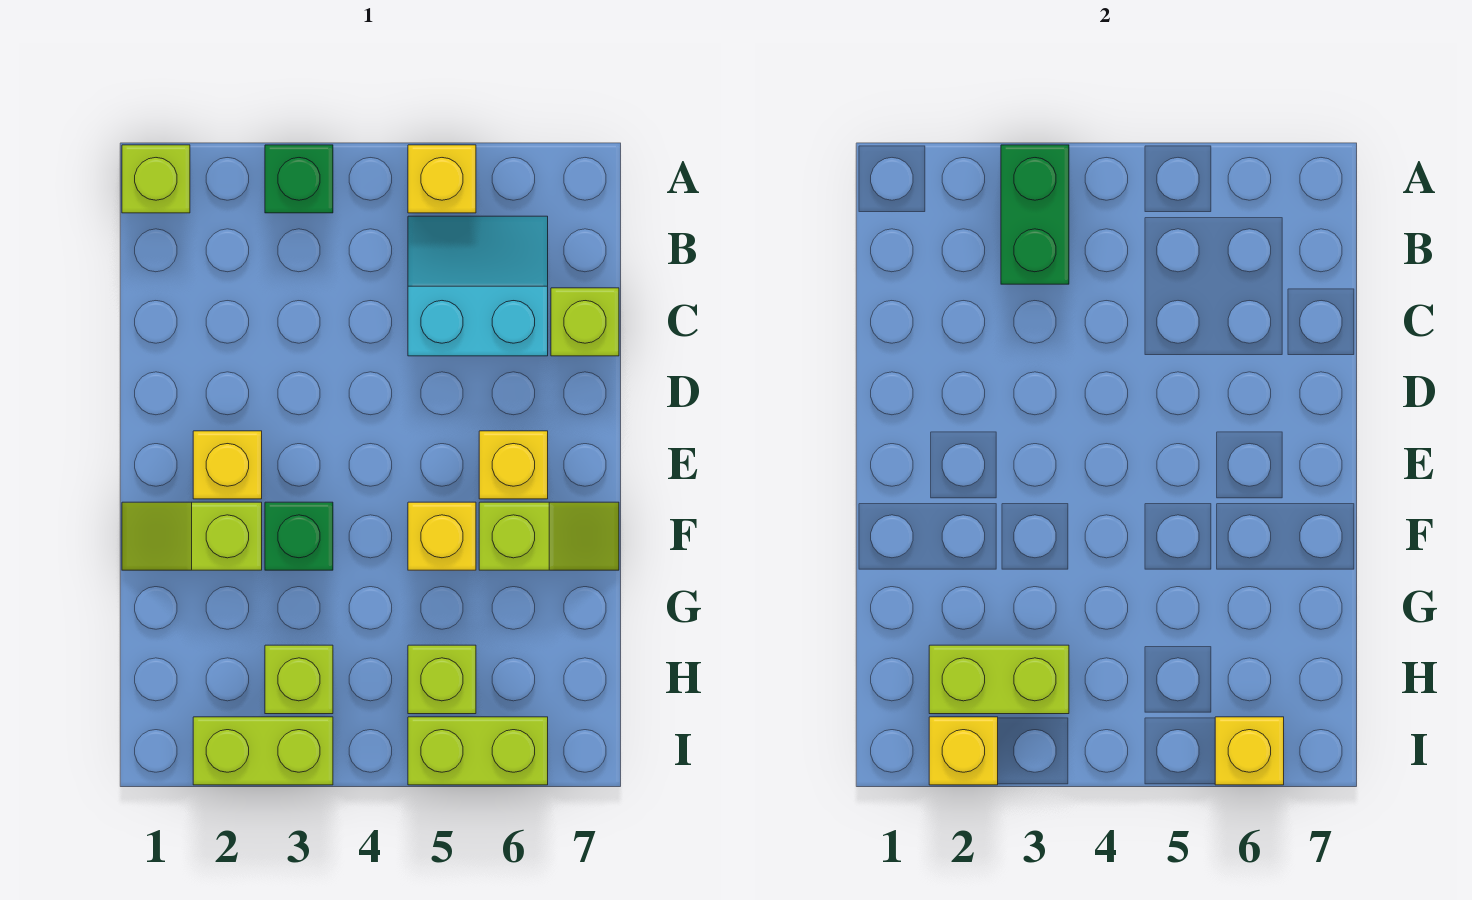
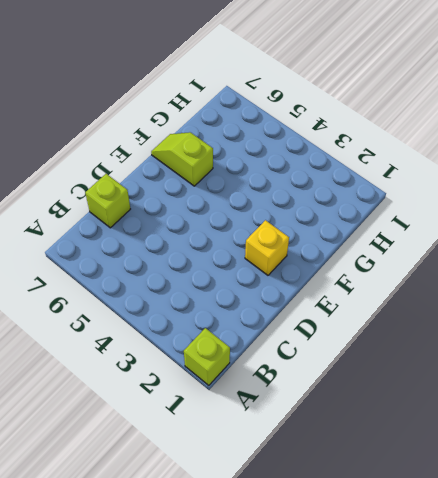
none -> green brick A3 level 1
none -> yellow brick A5 level 1
none -> cyan slope B5:C6 level 1 top C

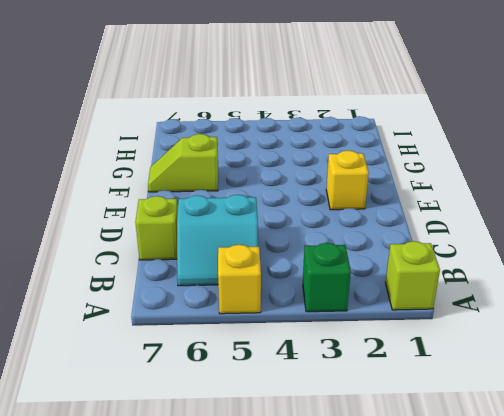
none -> yellow brick E6 level 1
none -> lime slope F1:F2 level 1 top 2
none -> green brick F3 level 1

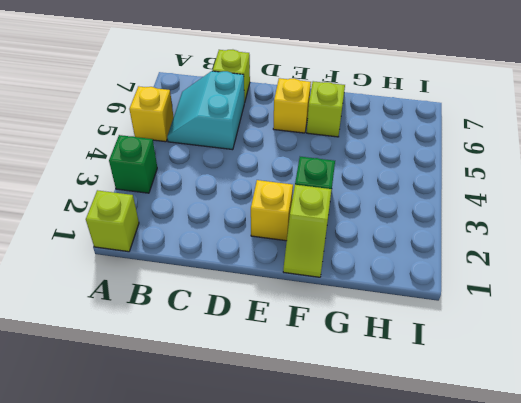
none -> yellow brick F5 level 1
none -> lime brick H3 level 1
none -> lime brick H5 level 1

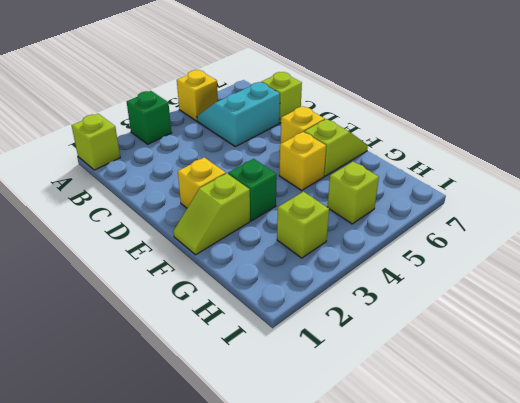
none -> lime brick I2:I3 level 1
none -> lime brick I5:I6 level 1
none -> green brick A3:B3 level 2

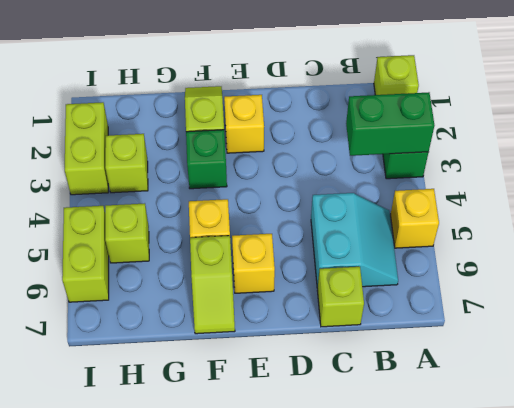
none -> lime brick H2:H3 level 2
none -> yellow brick I2 level 2
none -> yellow brick I6 level 2

